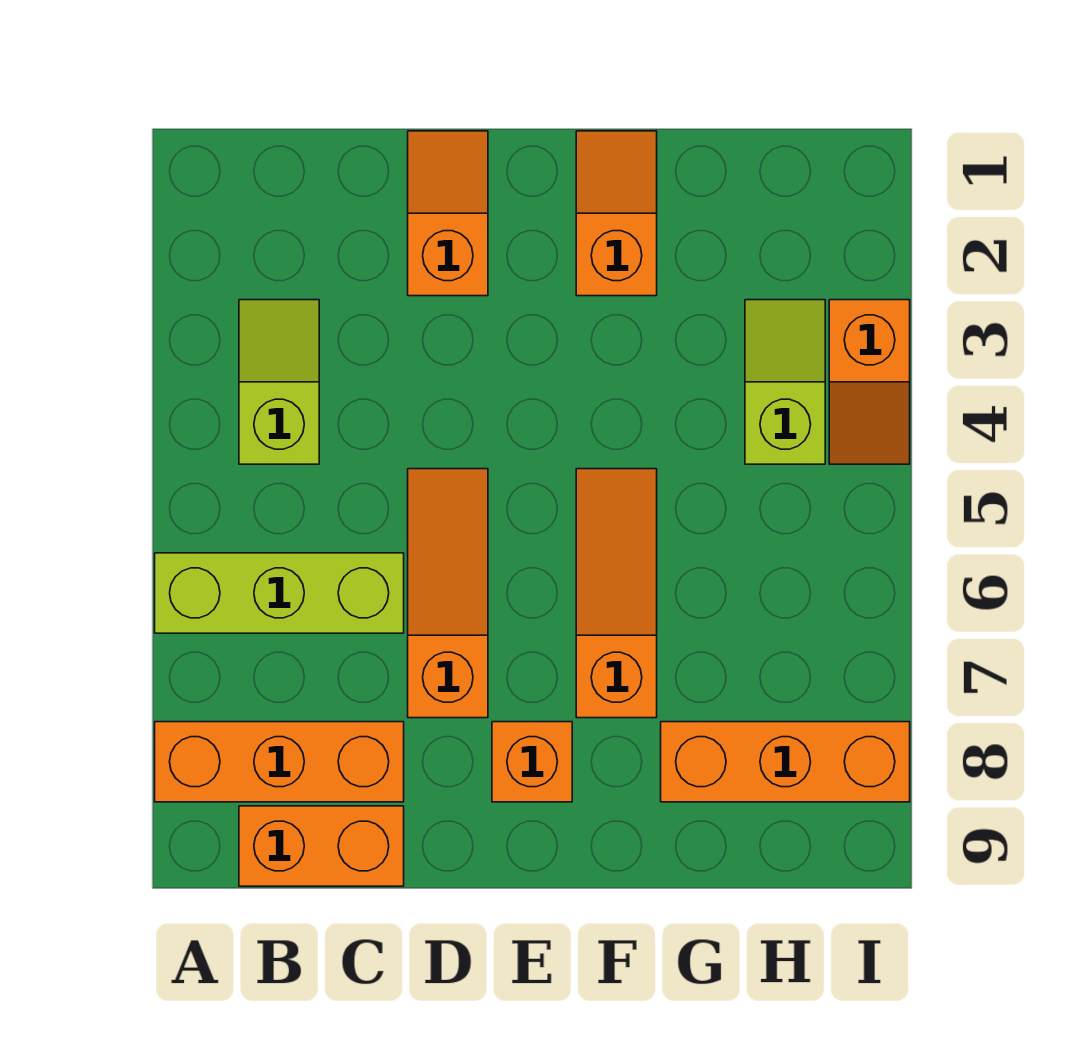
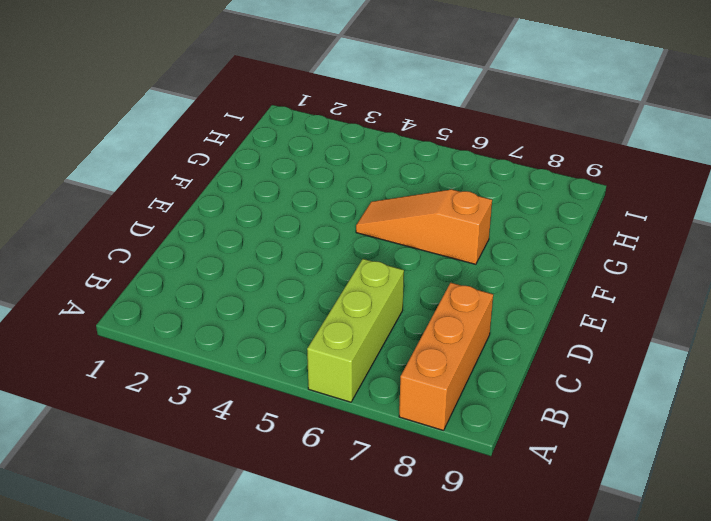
none -> lime slope B3:B4 level 1 top 4
none -> orange brick B9:C9 level 1
none -> orange slope D1:D2 level 1 top 2

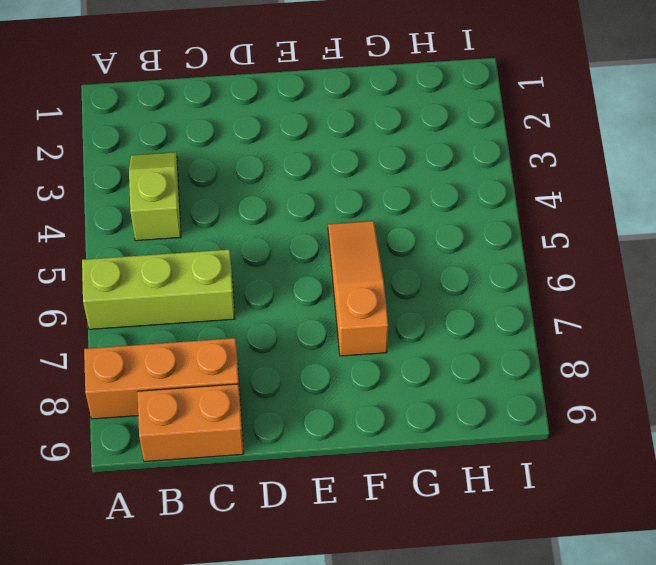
none -> orange slope D1:D2 level 1 top 2
none -> orange slope D5:D7 level 1 top 7
none -> orange brick E8 level 1

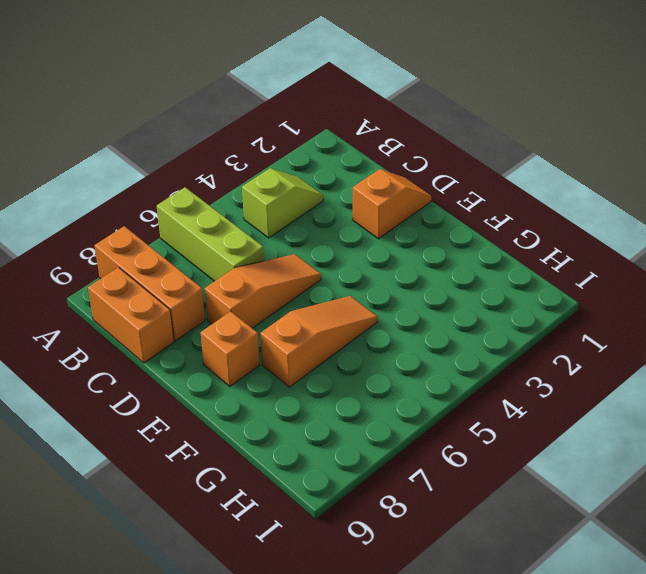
none -> orange slope F1:F2 level 1 top 2
none -> orange brick G8:I8 level 1
none -> lime slope H3:H4 level 1 top 4

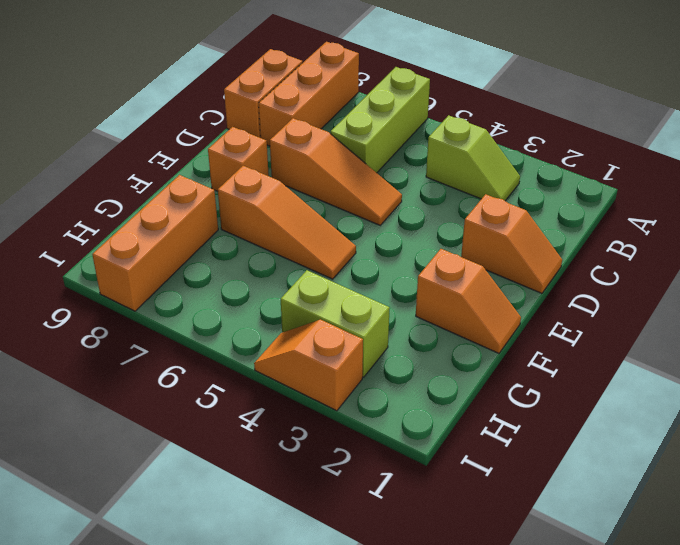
lime brick H3:H4 level 1 -> lime slope H3:H4 level 1 top 4

